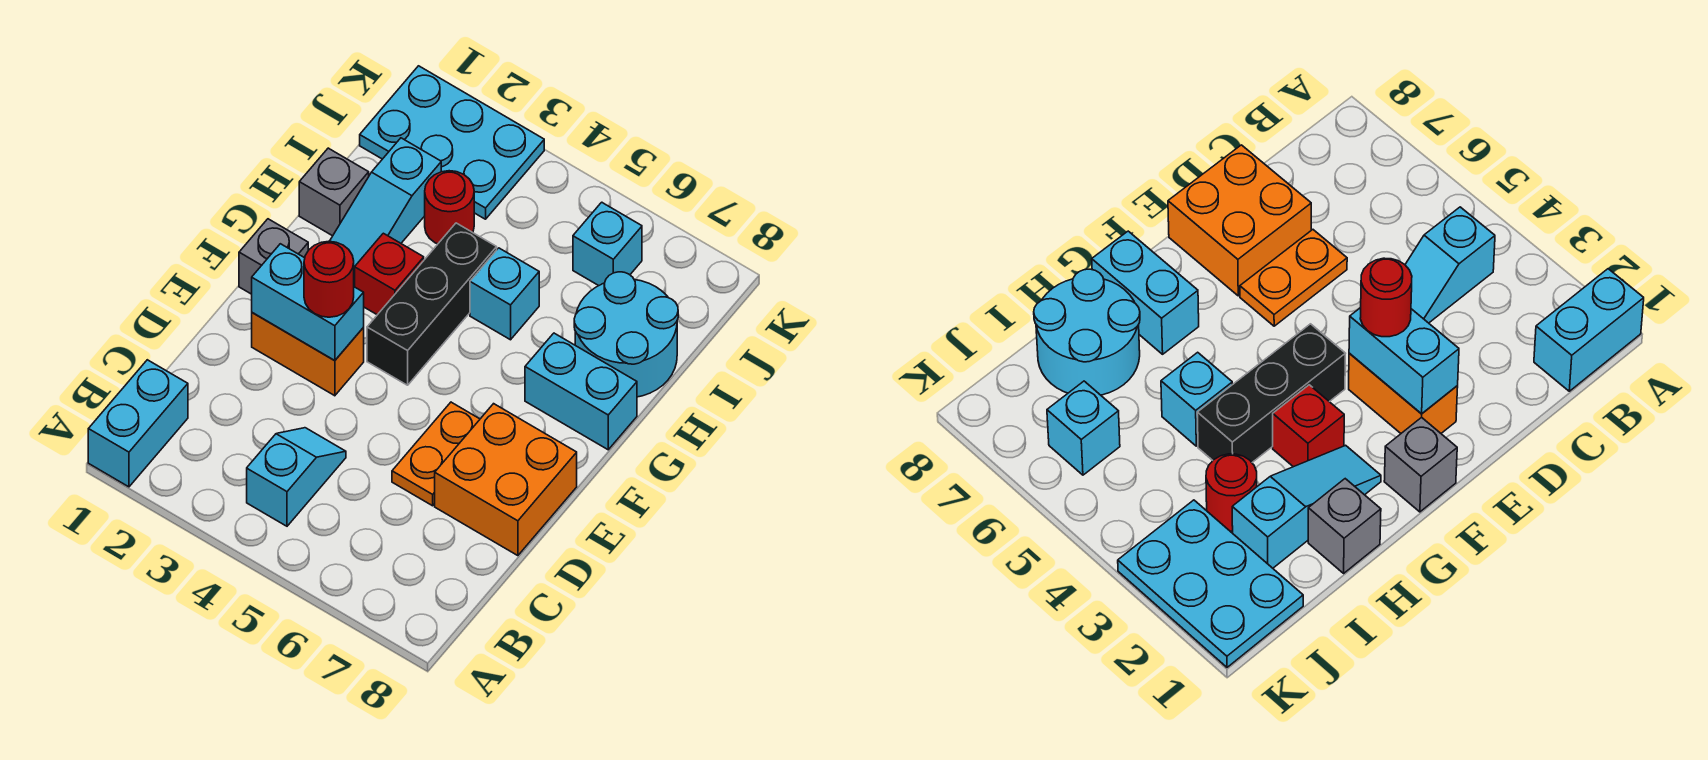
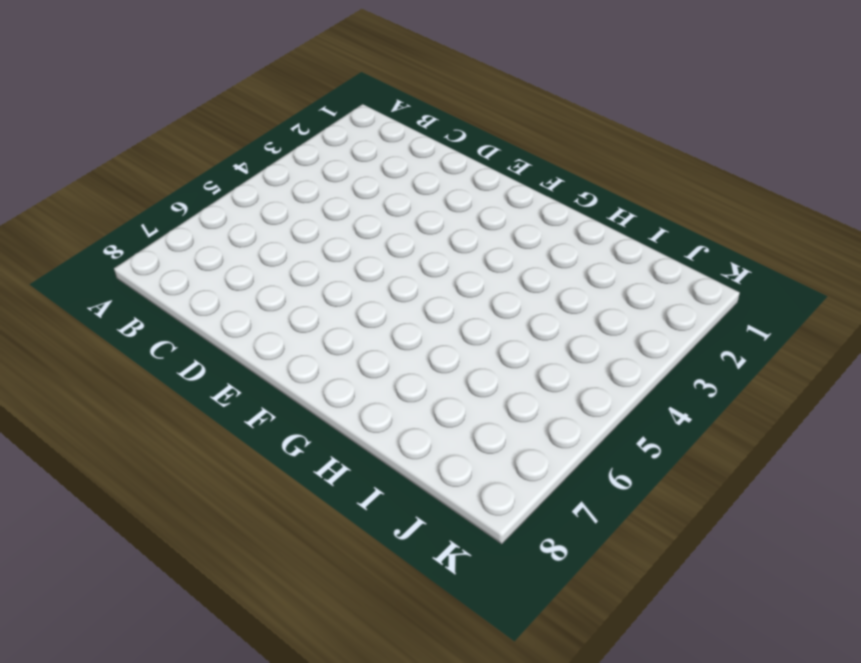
none -> cyan brick A1:B1 level 1
none -> cyan slope B4:C4 level 1 top B
none -> orange plate D6:E6 level 1

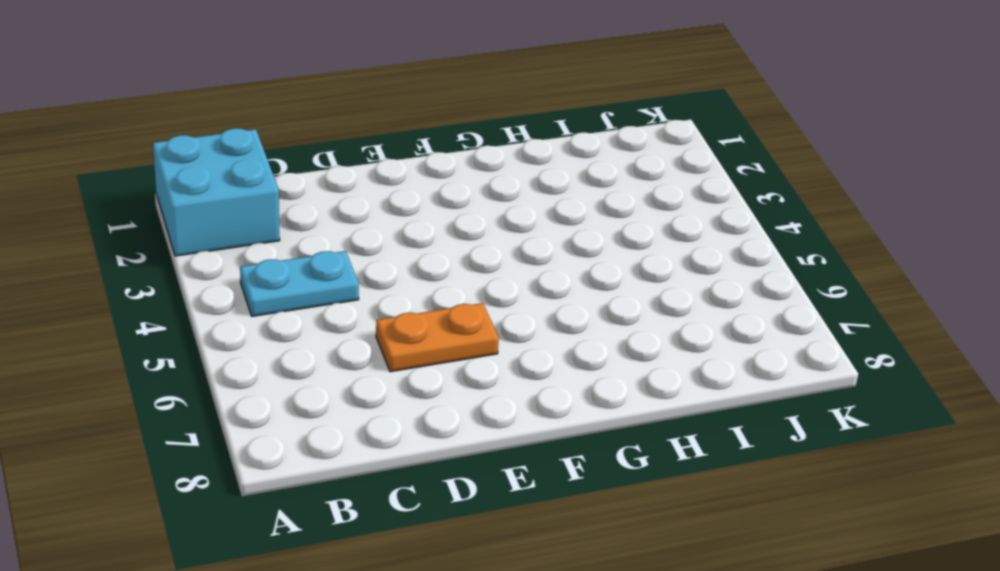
cyan brick A1:B2 level 1 -> cyan brick A1:B1 level 1
cyan plate B4:C4 level 1 -> cyan slope B4:C4 level 1 top B
none -> orange brick D7:E8 level 1
none -> orange brick E2:E3 level 1
none -> grey brick F1 level 1

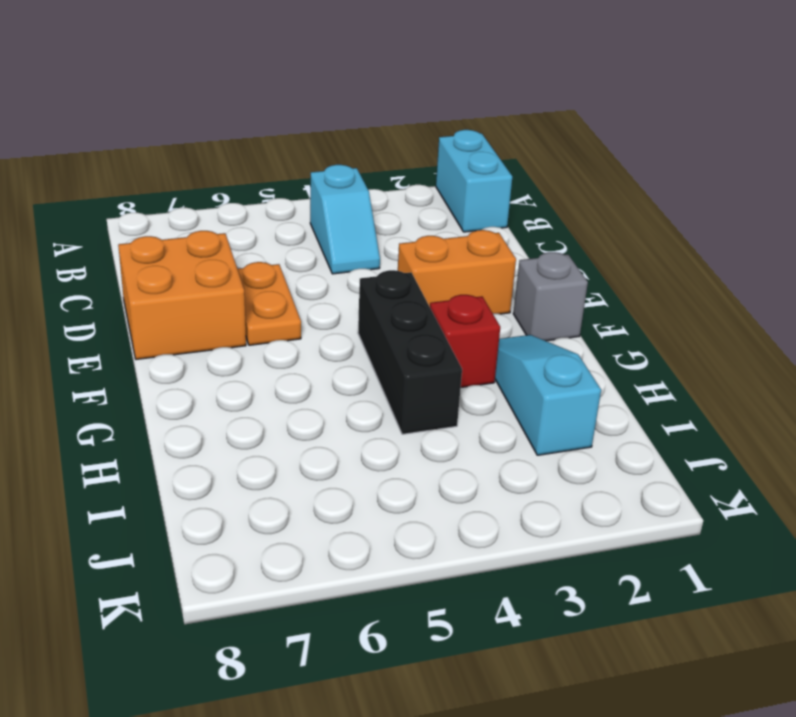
none -> cyan brick G7:G8 level 1
none -> grey brick H1 level 1
none -> cyan brick H5 level 1

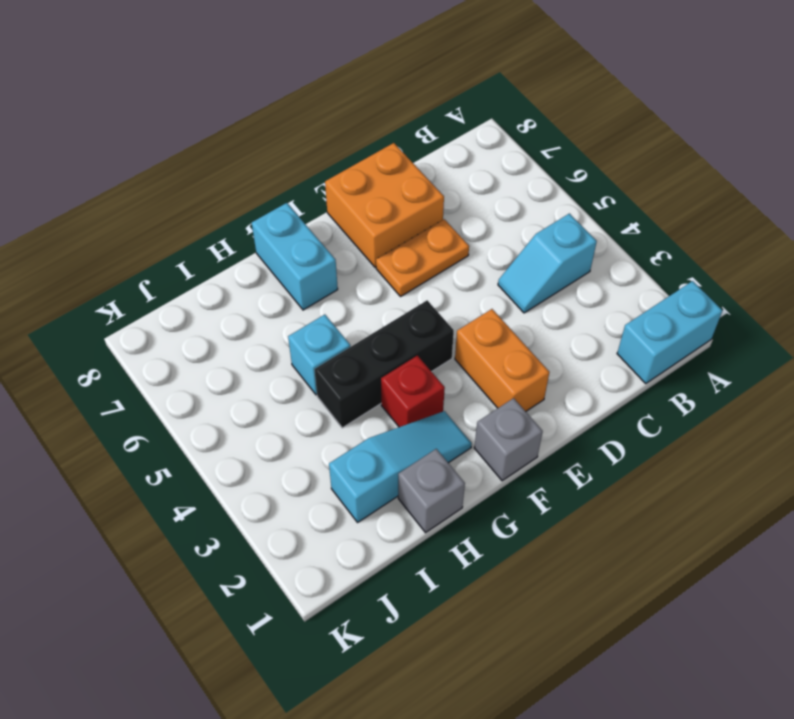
none -> cyan round brick H7:I8 level 1
none -> red round brick I3 level 1
none -> cyan plate J1:K3 level 1

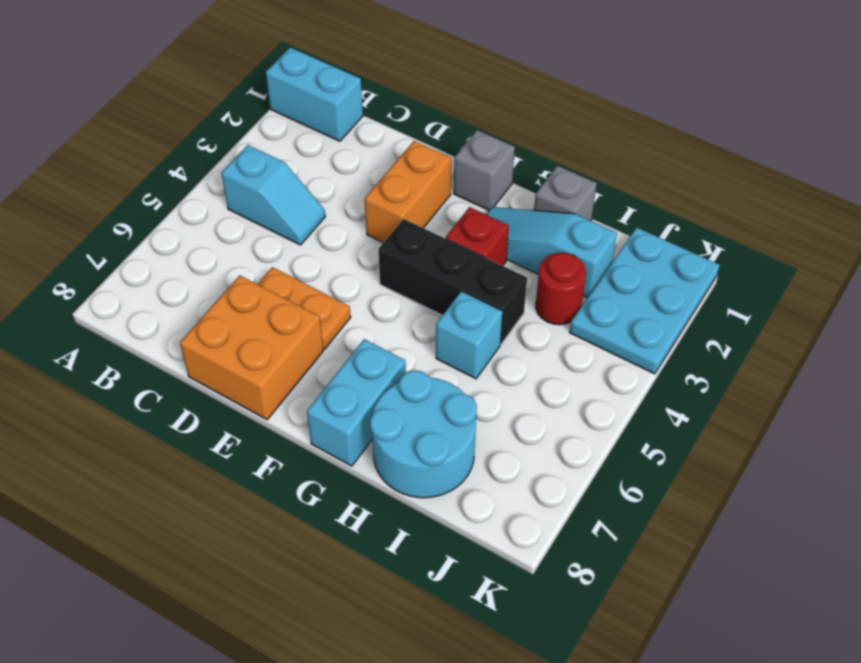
none -> cyan brick J6 level 1
none -> cyan brick E2:E3 level 2
none -> red round brick E3 level 3

